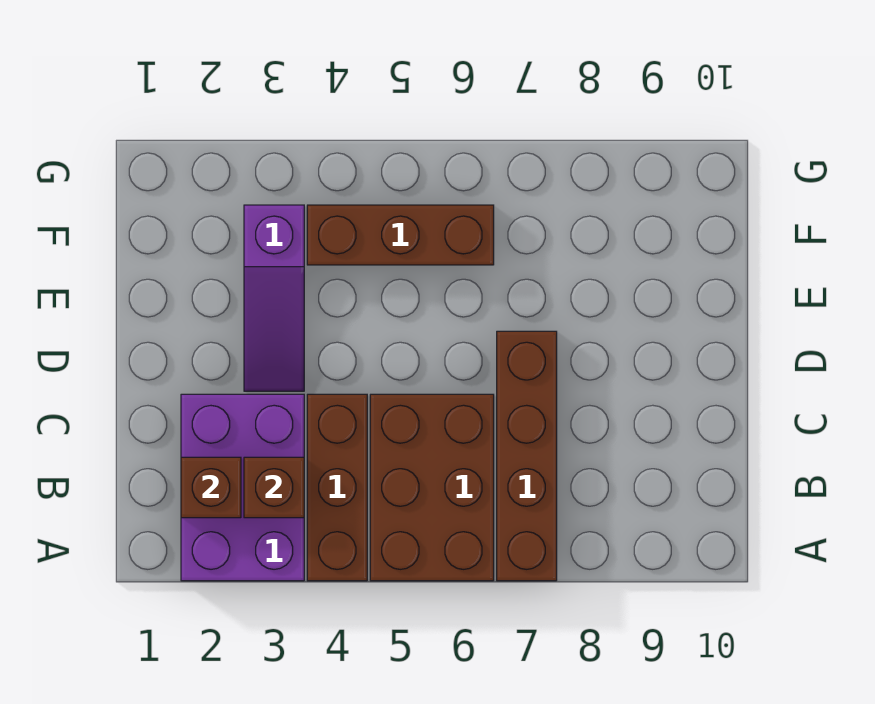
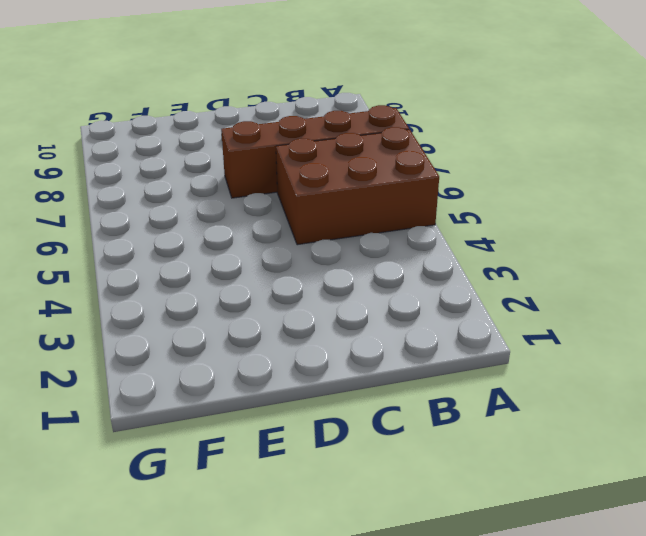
none -> purple brick A2:C3 level 1
none -> brown brick A4:C4 level 1

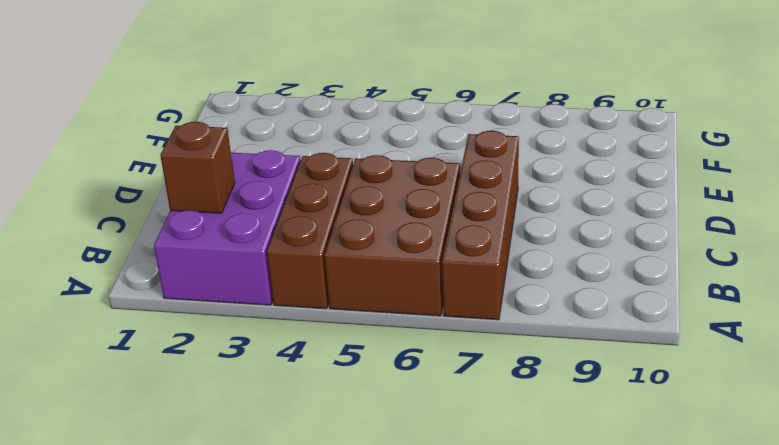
none -> purple slope D3:F3 level 1 top F
none -> brown brick F4:F6 level 1

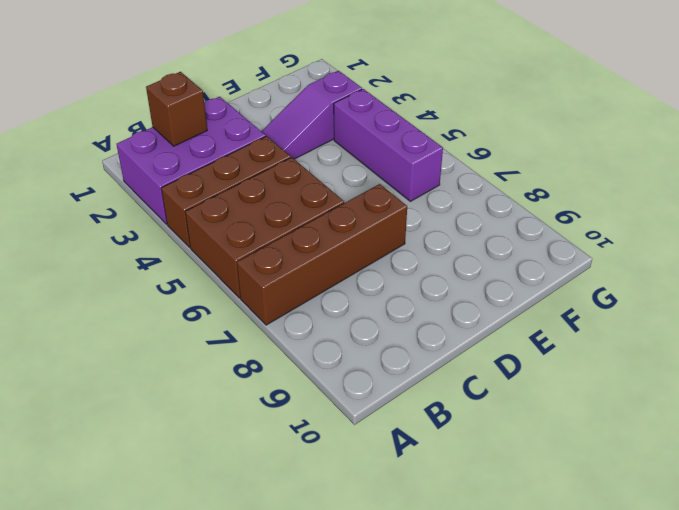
purple brick F4:F6 level 1 -> brown brick F4:F6 level 1
none -> brown brick B3 level 2

